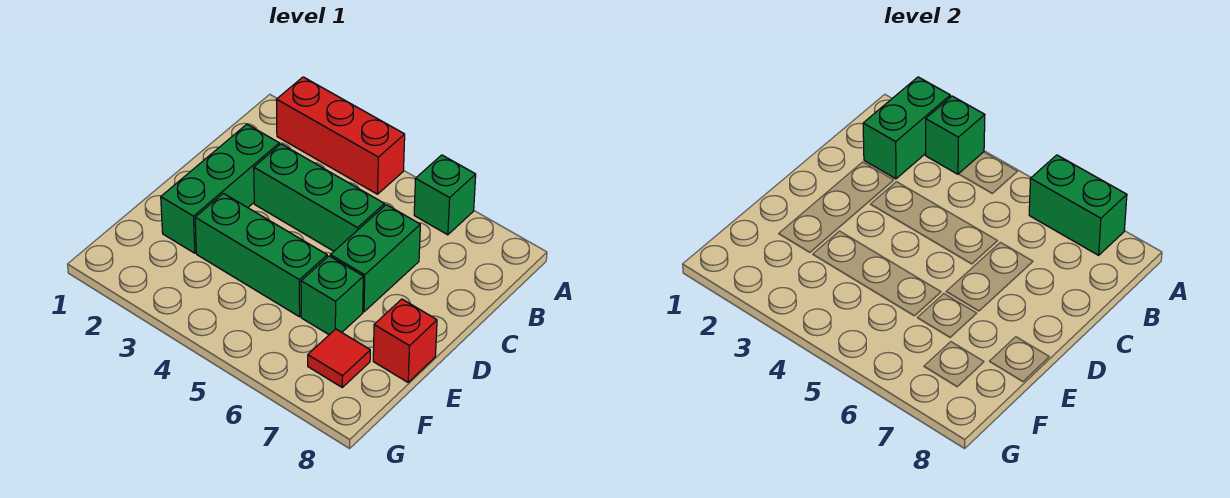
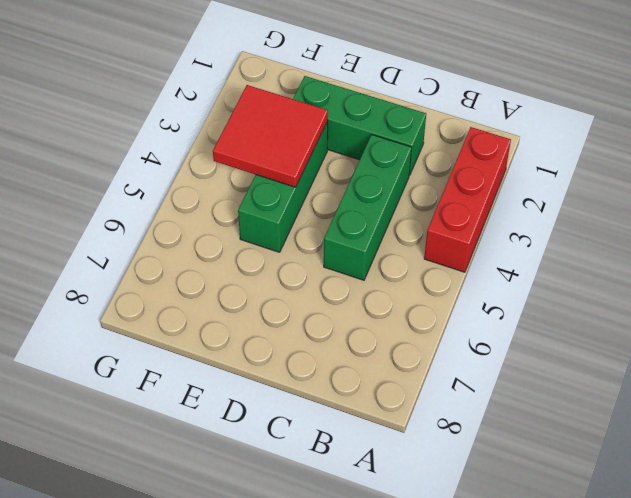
red tile E3:F4 level 2 -> none
none -> green brick A6 level 1
none -> green brick C6:D6 level 1
none -> green brick E6 level 1

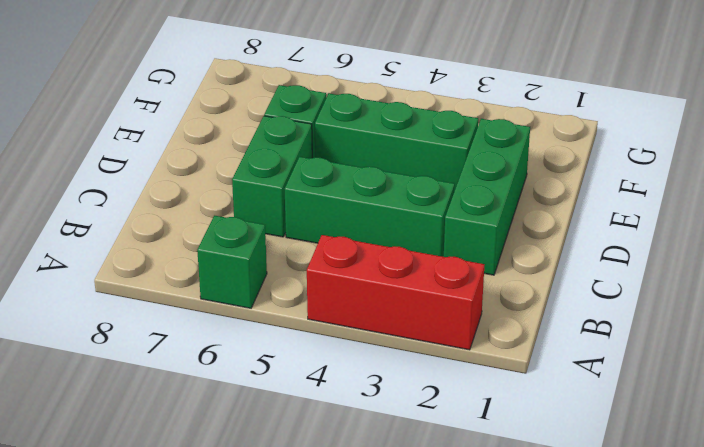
none -> red brick E8 level 1
none -> red tile F7 level 1
none -> green brick A2:B2 level 2

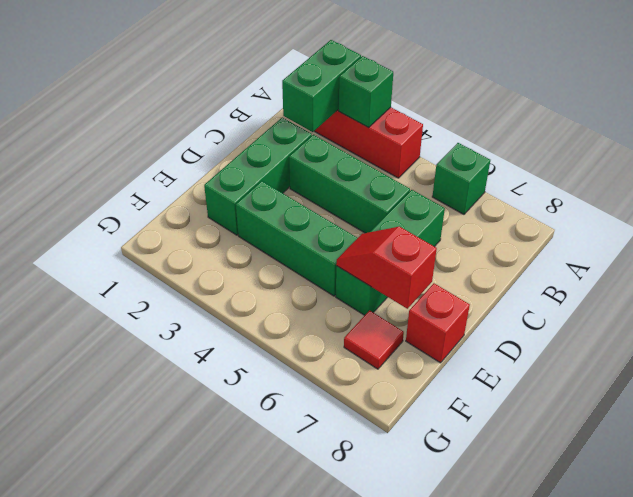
red slope E6:E7 level 2 top 7 -> none
none -> green brick A6:A7 level 2

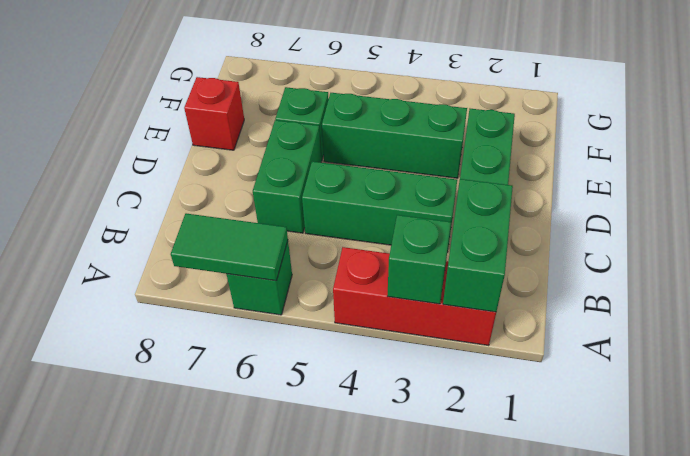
green tile A6:A7 level 2 -> green brick A6:A7 level 2
none -> red tile F7 level 1

